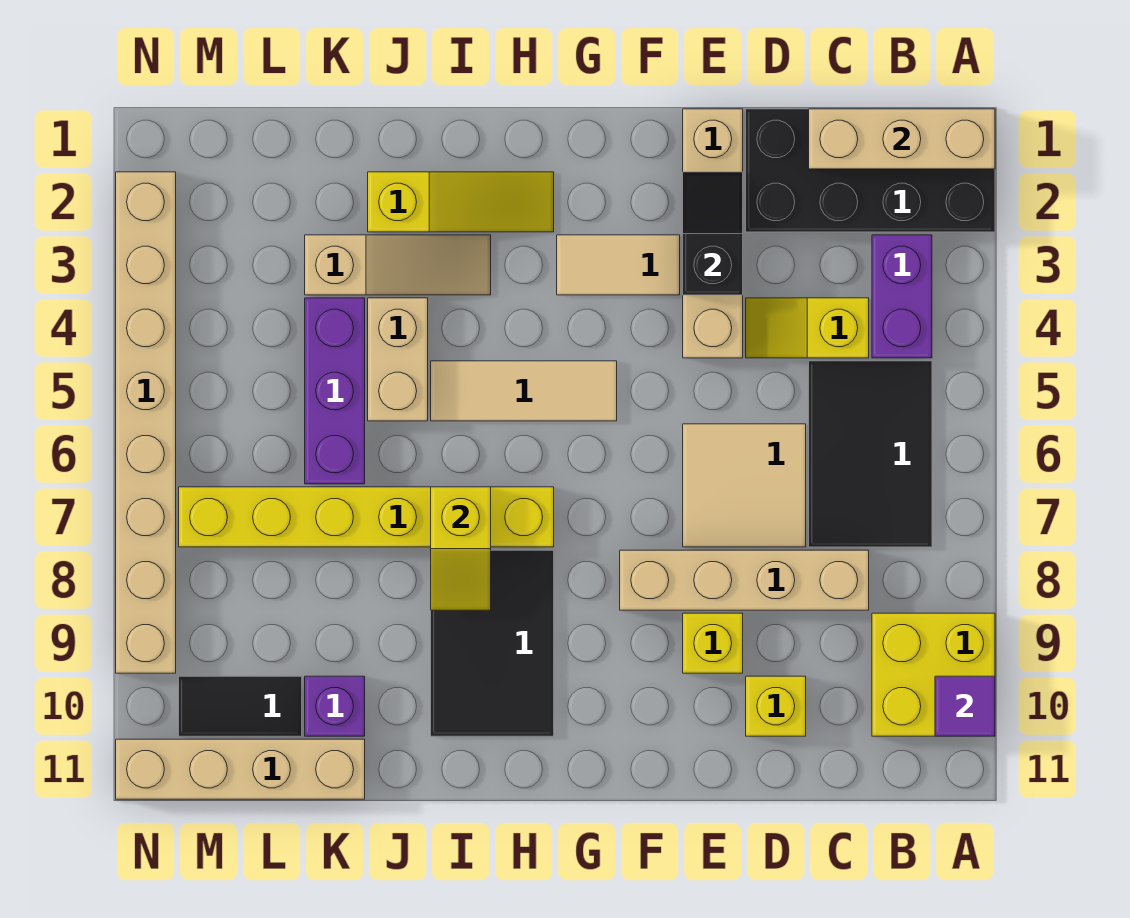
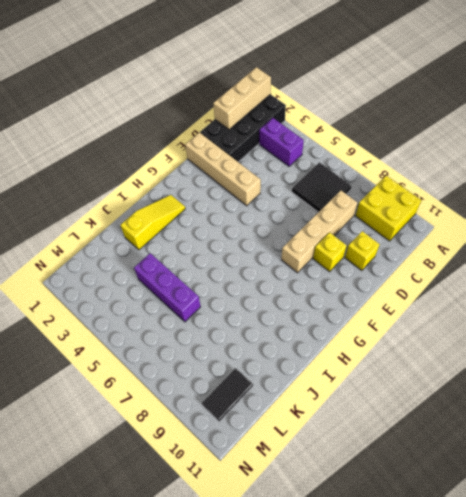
black tile B6:C7 level 1 -> black tile B5:C7 level 1
none -> yellow slope C4:D4 level 1 top C
none -> tan tile D6:E7 level 1
none -> tan tile F3:G3 level 1

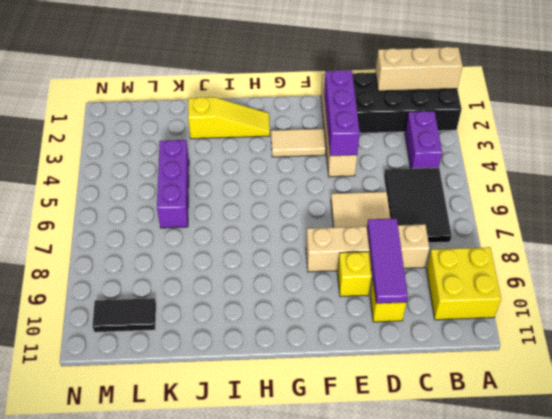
purple tile D8:D10 level 2 -> none
purple brick E2:E4 level 2 -> black slope E2:E3 level 2 top 3
none -> yellow slope C4:D4 level 1 top C
none -> tan tile G5:I5 level 1
none -> yellow brick H7:M7 level 1

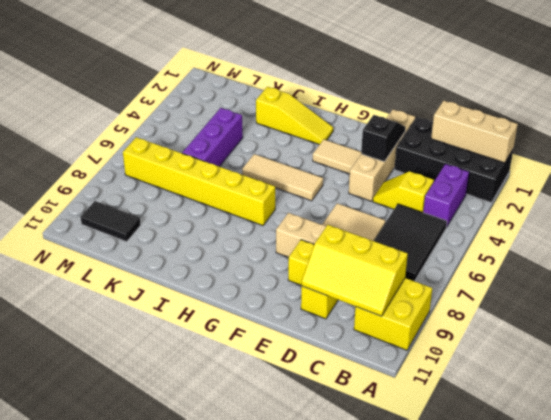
yellow slope B9:D10 level 2 top 9 -> none
none -> black tile H8:I10 level 1
none -> tan slope I3:K3 level 1 top K
none -> tan brick J4:J5 level 1

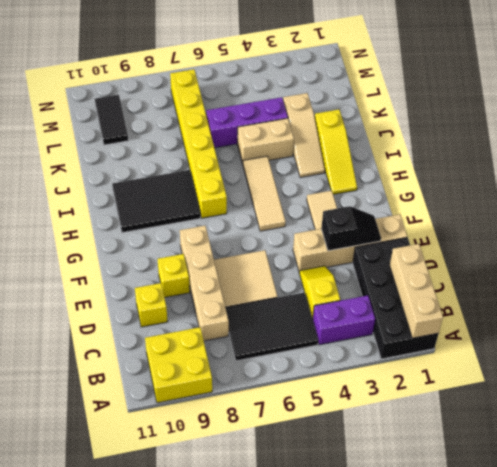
none -> purple brick K10 level 1
none -> tan brick K11:N11 level 1
none -> tan brick N2:N9 level 1

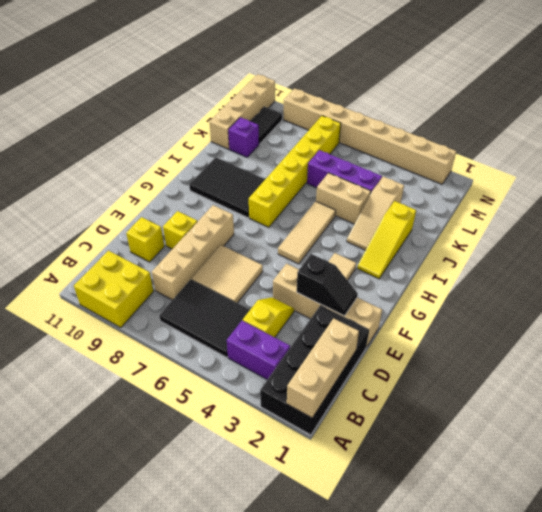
none -> purple tile A10 level 2
none -> yellow slope I7:I8 level 2 top 7

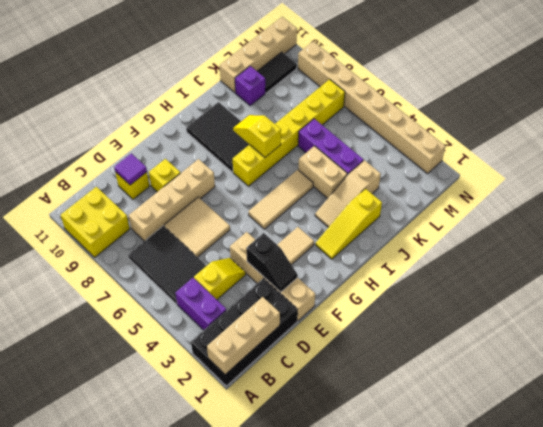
purple tile D10 level 2 -> purple tile A10 level 2

